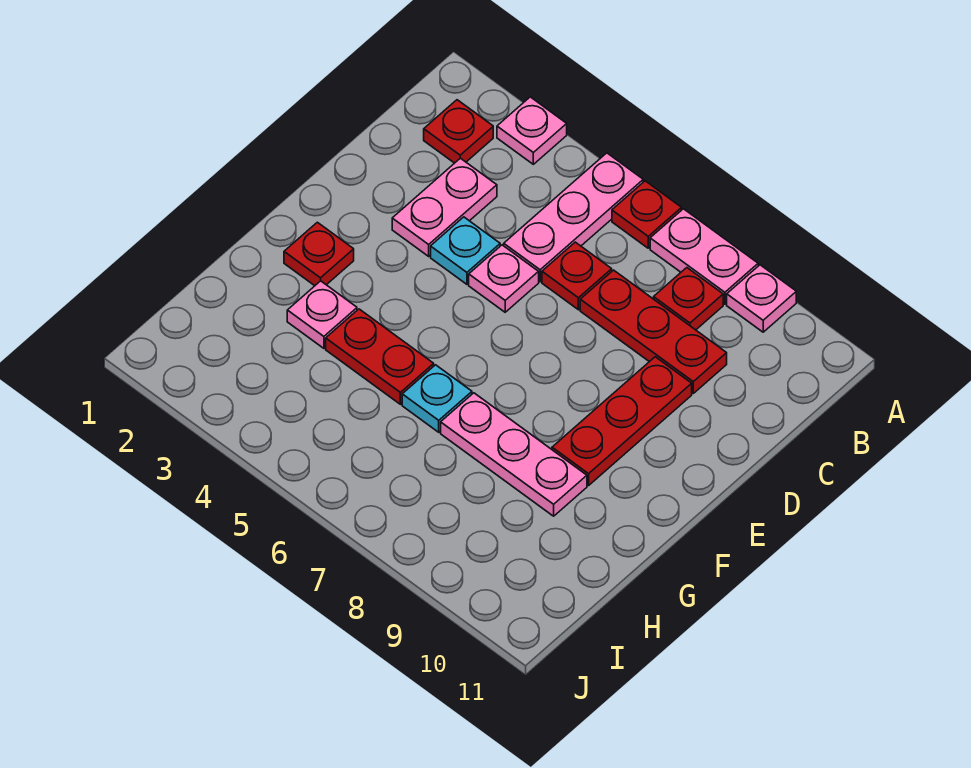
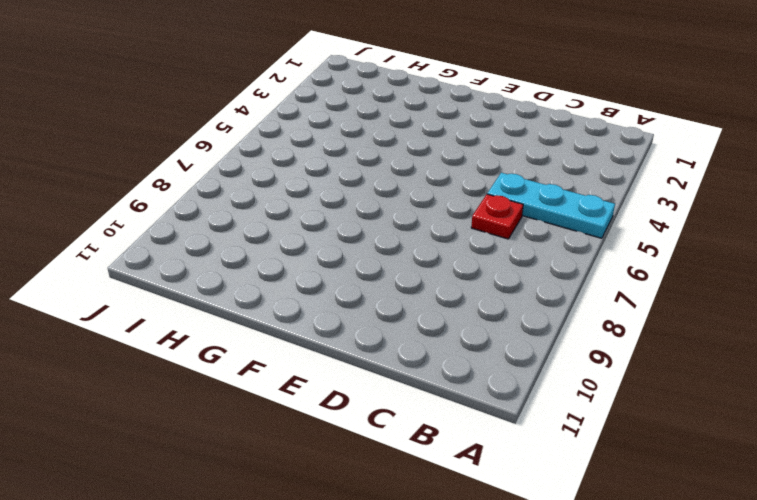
cyan plate A5:C5 level 1 -> pink plate A5:C5 level 1
none -> pink plate A3 level 1
none -> red plate A6 level 1
none -> pink plate A7:A8 level 1

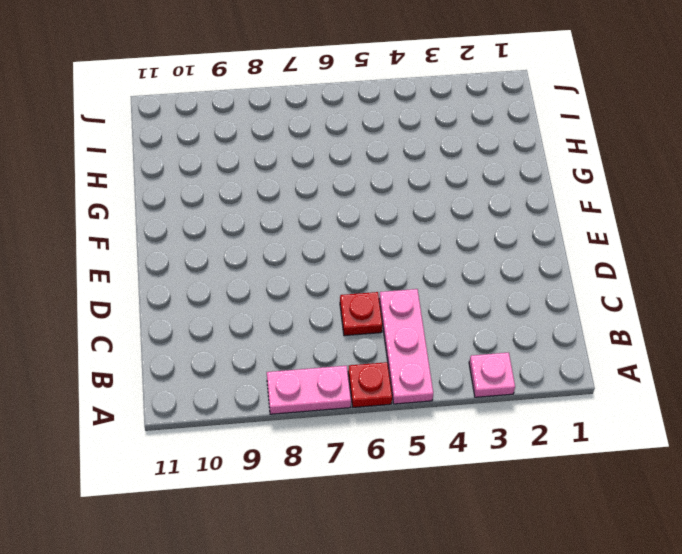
none -> pink plate A9 level 1
none -> red plate B2 level 1
none -> red plate B8 level 1

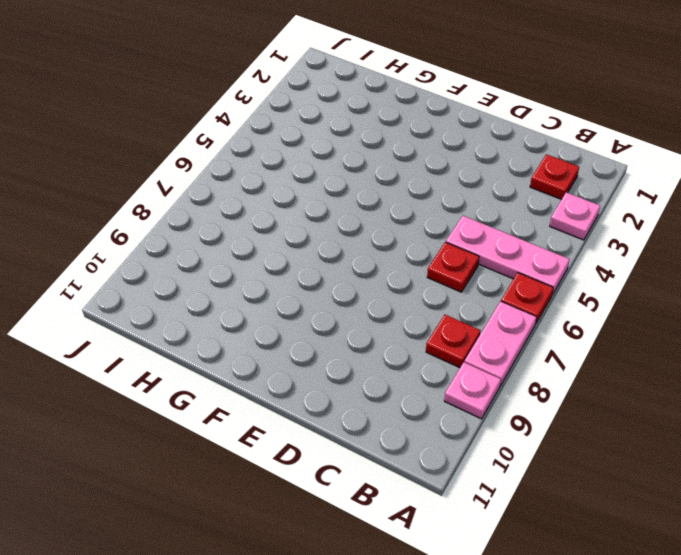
none -> pink plate C3:D3 level 1
none -> red plate C7:C9 level 1
none -> cyan plate D4 level 1

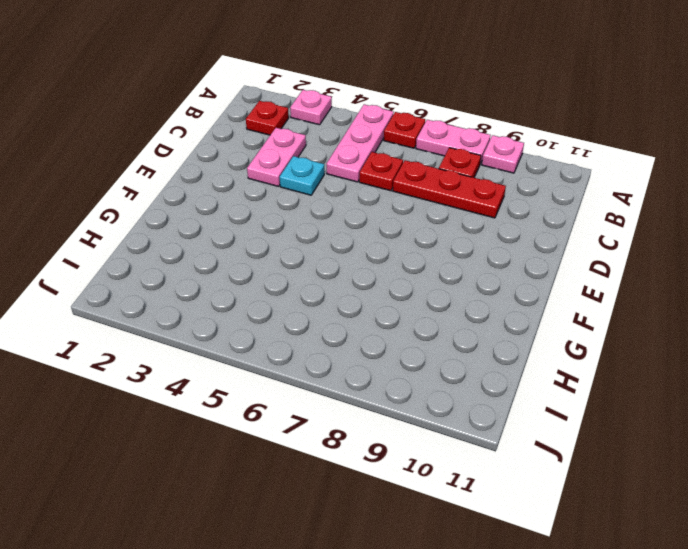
none -> pink plate D5 level 1
none -> red plate D9:F9 level 1
none -> red plate F2 level 1

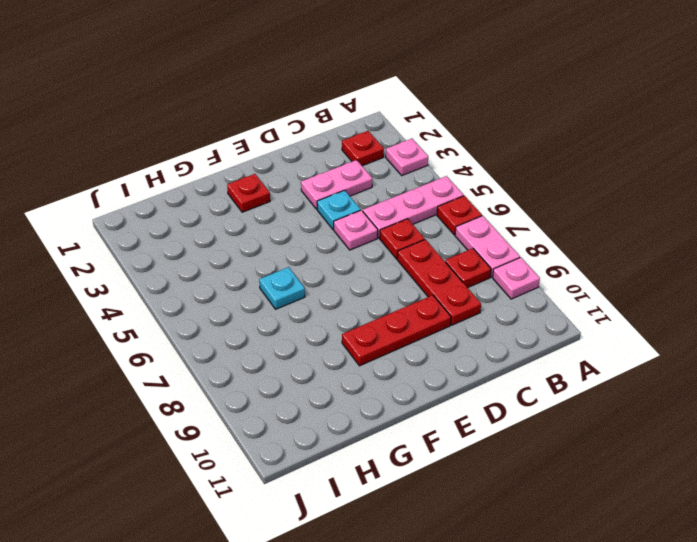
none -> pink plate G3 level 1
none -> red plate G4:G5 level 1
none -> pink plate G7:G9 level 1

